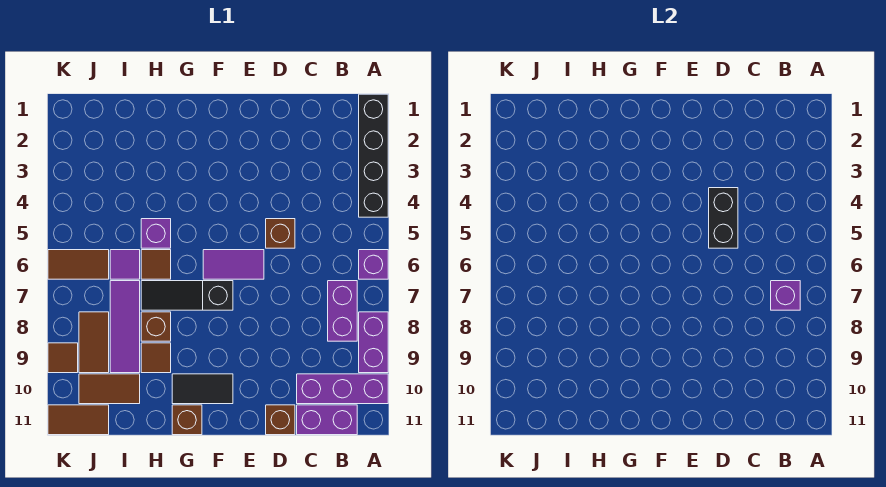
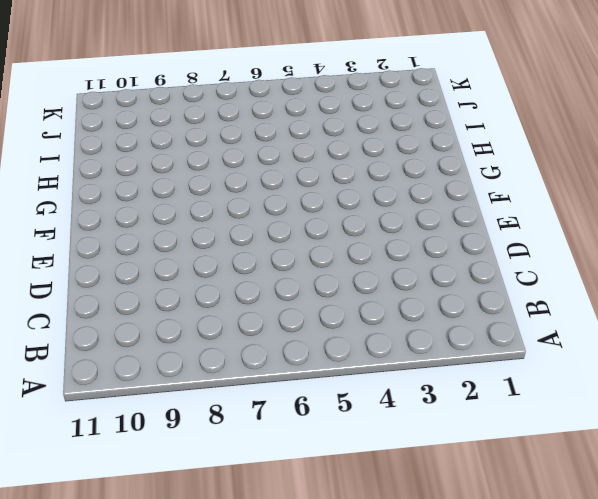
none -> black brick A1:A4 level 1
none -> purple brick A6 level 1
none -> purple brick A8:A9 level 1

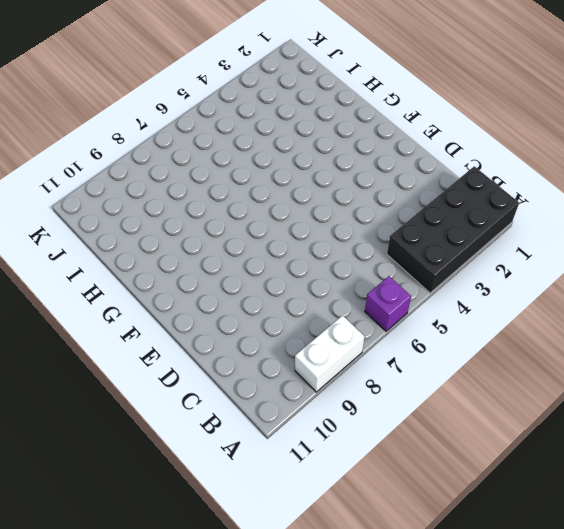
black brick A1:B4 level 1 -> black brick A1:A4 level 1
white brick A8:A9 level 1 -> purple brick A8:A9 level 1
none -> purple brick A10:C10 level 1
none -> purple brick B7:B8 level 1
none -> purple brick B11:C11 level 1

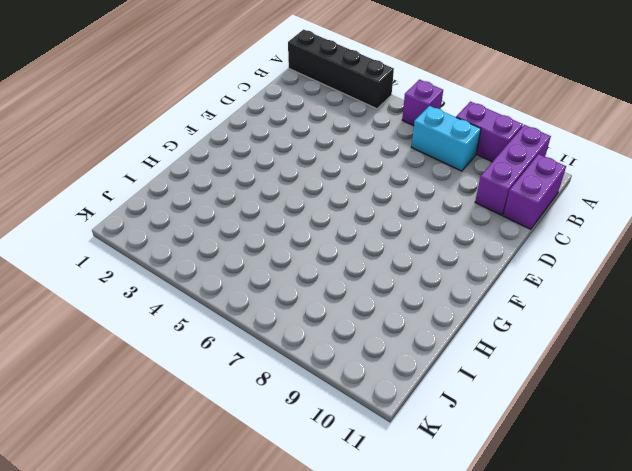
cyan brick B7:B8 level 1 -> purple brick B7:B8 level 1
none -> brown brick D5 level 1
none -> brown brick D11 level 1
none -> purple tile E6:F6 level 1

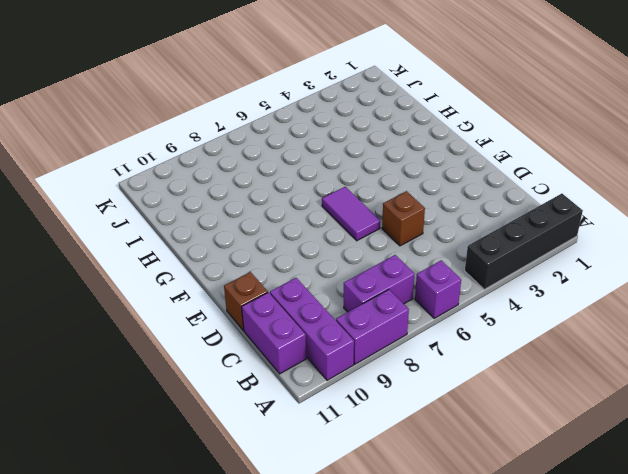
none -> black slope F7:H7 level 1 top F
none -> black tile F10:G10 level 1
none -> brown brick G11 level 1

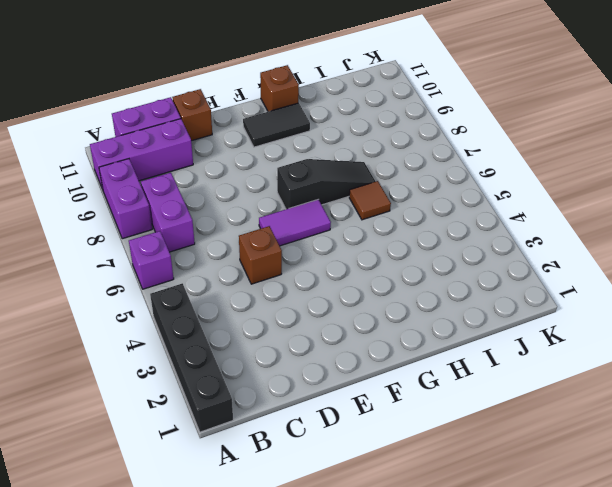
none -> purple brick H5 level 1
none -> brown brick H8 level 1
none -> brown tile H9 level 1

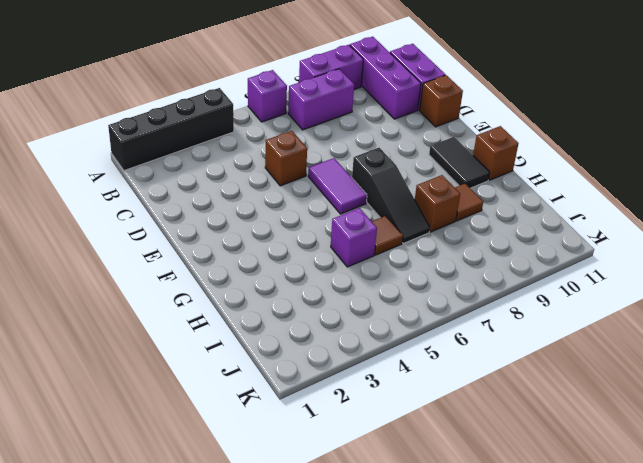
none -> purple tile I6 level 1
none -> purple tile I7:I9 level 1
none -> brown tile I10:J10 level 1

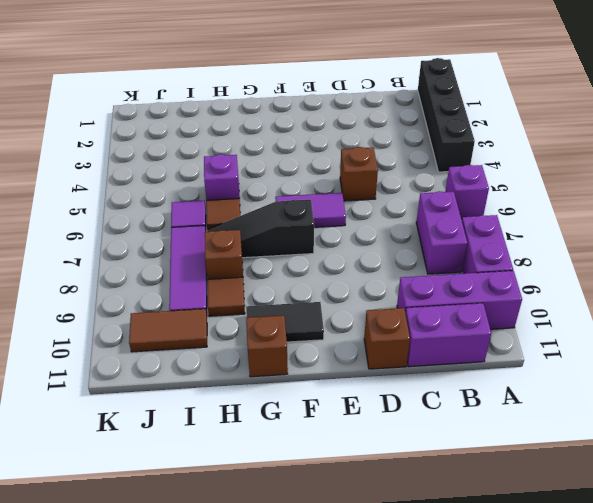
none -> brown tile J6:K6 level 1
none -> brown tile J8:J9 level 1
none -> brown tile J11:K11 level 1

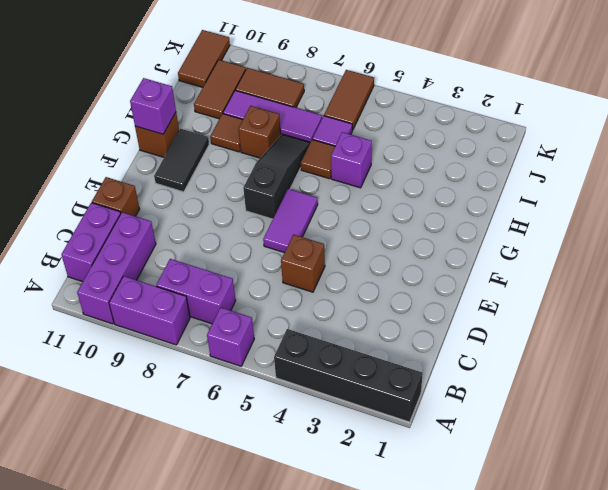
purple brick G11 level 2 -> purple brick B7 level 2
none -> brown tile K9 level 1
none -> black brick D4:D5 level 2

